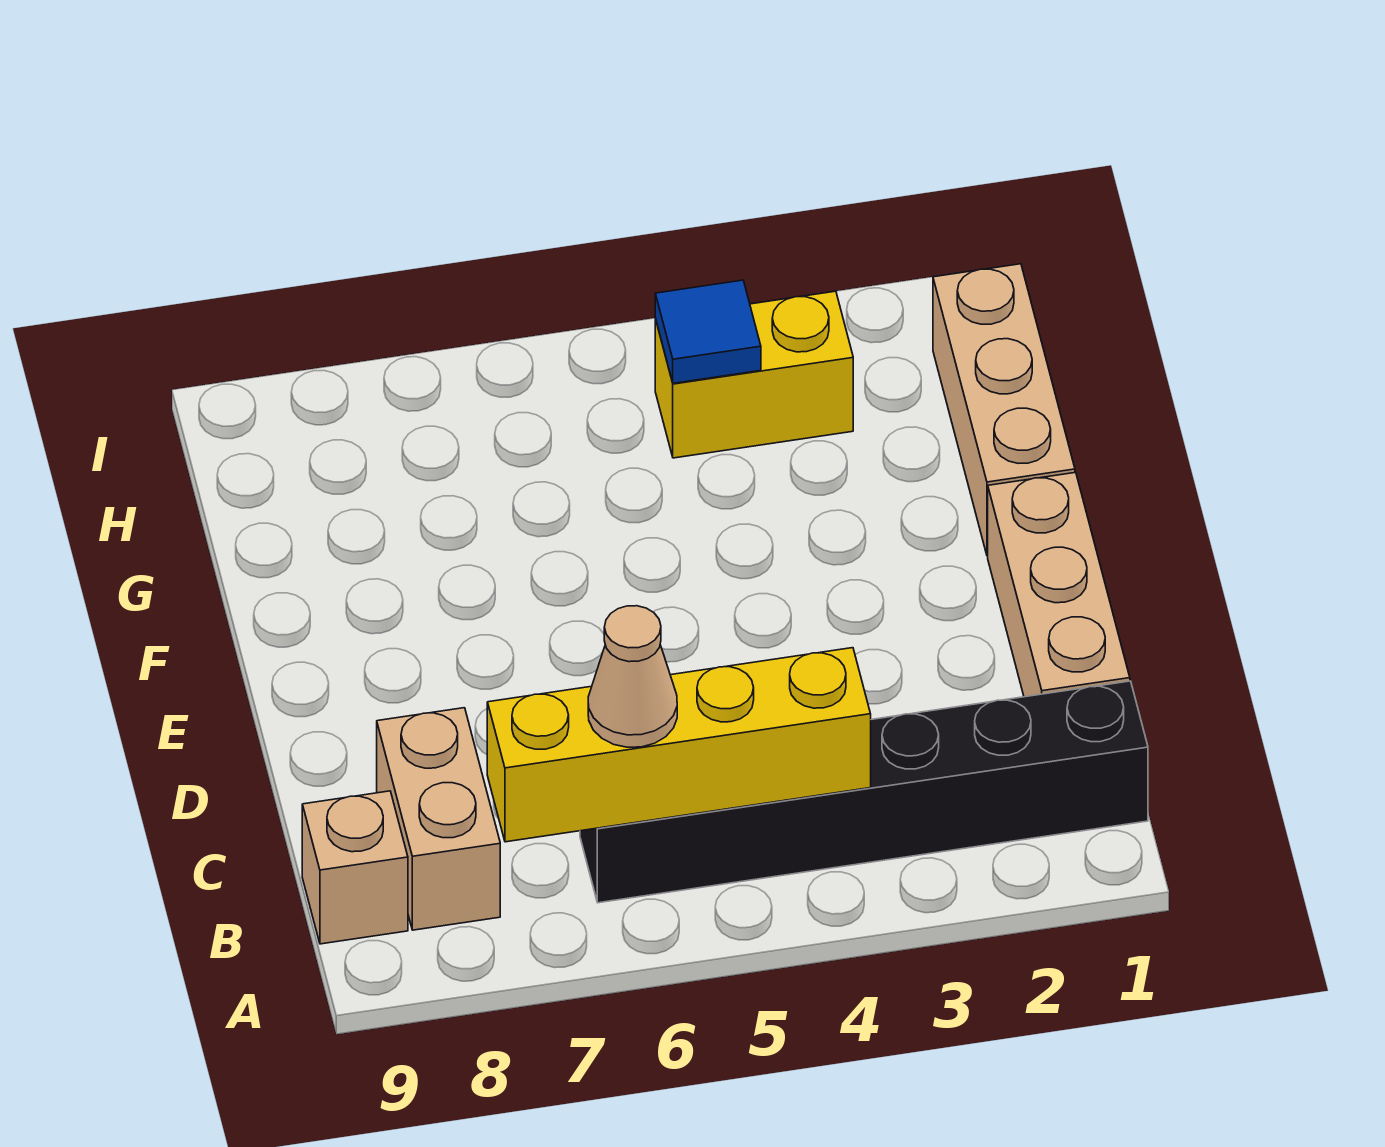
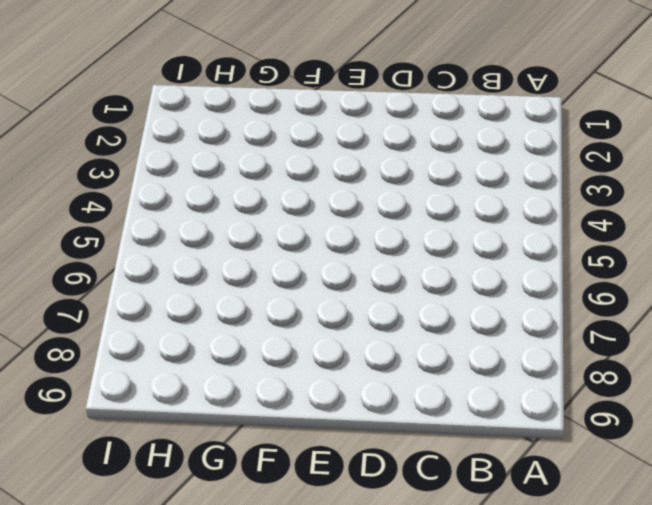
none -> black brick B1:B6 level 1
none -> tan brick B8:C8 level 1

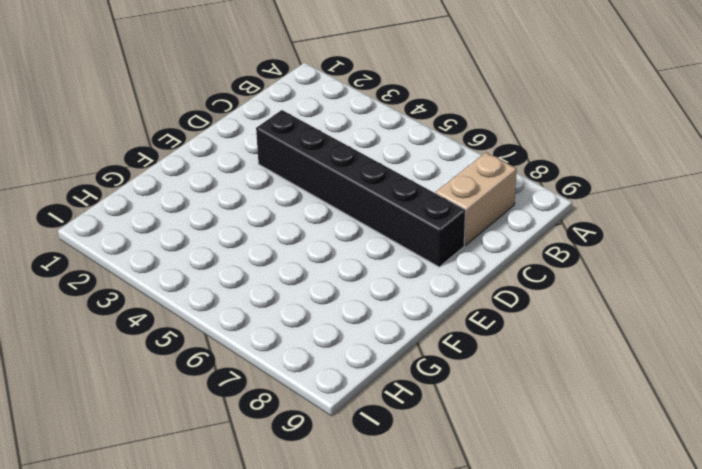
black brick D3:D8 level 1 -> black brick B1:B6 level 1
none -> tan brick B9 level 1
none -> tan brick C1:E1 level 1

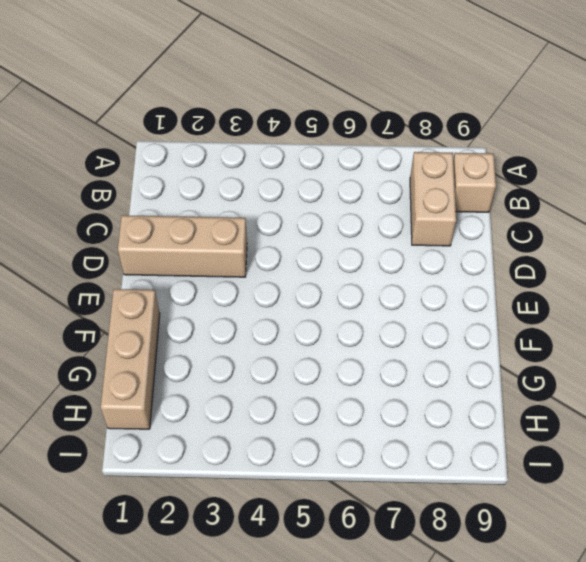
tan brick D1:D3 level 1 -> tan brick C1:E1 level 1
none -> black brick B1:B6 level 1
none -> yellow brick H3:H4 level 1

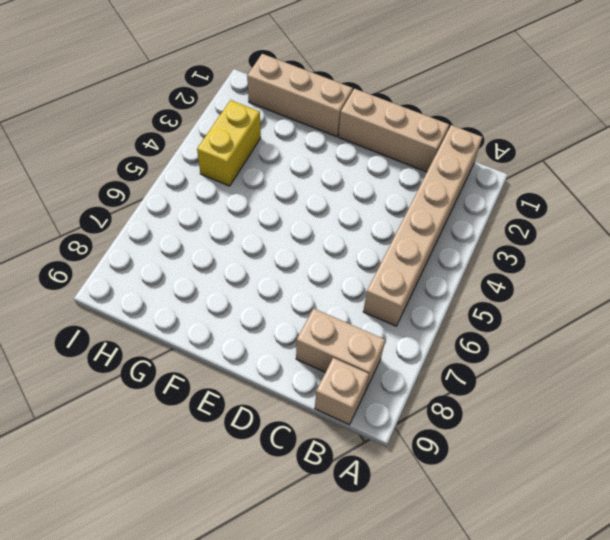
tan brick B1:B6 level 1 -> black brick B1:B6 level 1
none -> yellow brick B4:B7 level 2
none -> blue tile H4 level 2

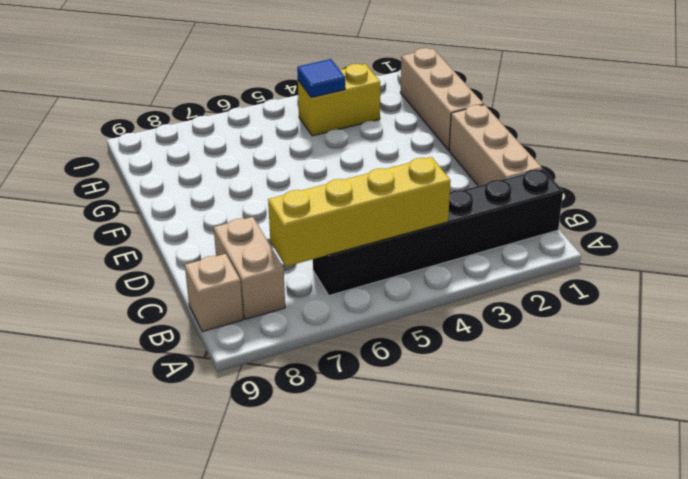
none -> tan cone B6 level 3

